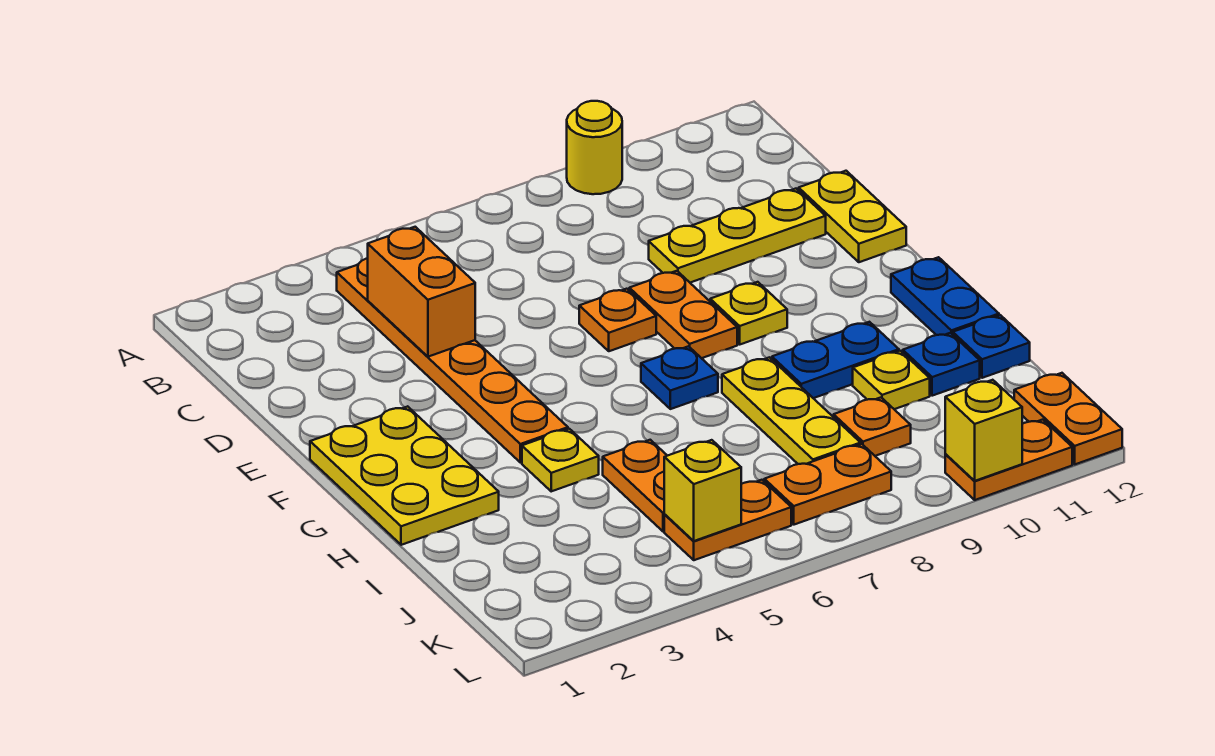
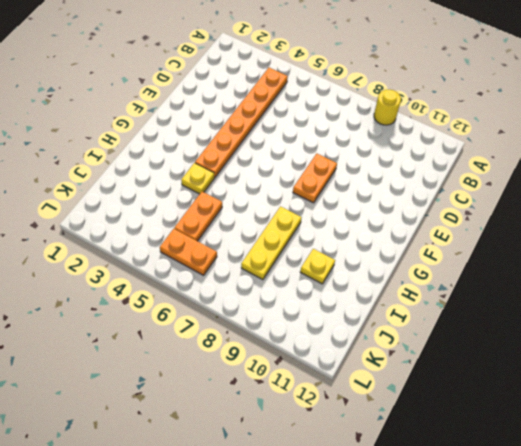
none -> yellow plate D9:D11 level 1
none -> yellow plate D12:E12 level 1
none -> orange plate E7 level 1

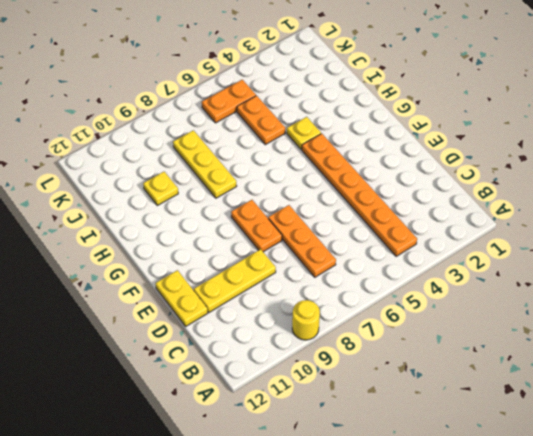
orange plate C7:E7 level 1 -> orange plate E7 level 1
none -> yellow plate F1:H2 level 1
none -> yellow plate F9 level 1
none -> blue plate G7 level 1

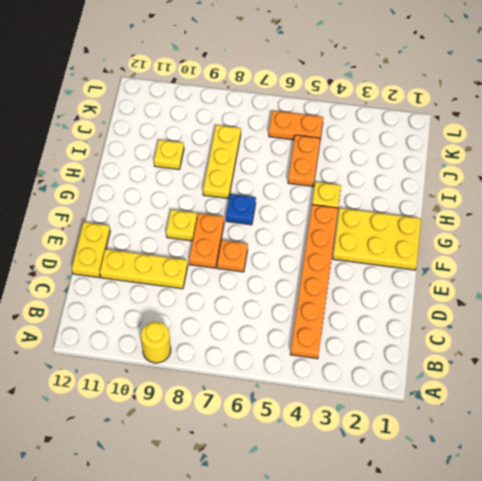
yellow plate F1:G3 level 1 -> yellow plate F1:H2 level 1
none -> blue plate G12:H12 level 1
none -> blue plate H9:H10 level 1
none -> blue plate I11 level 1

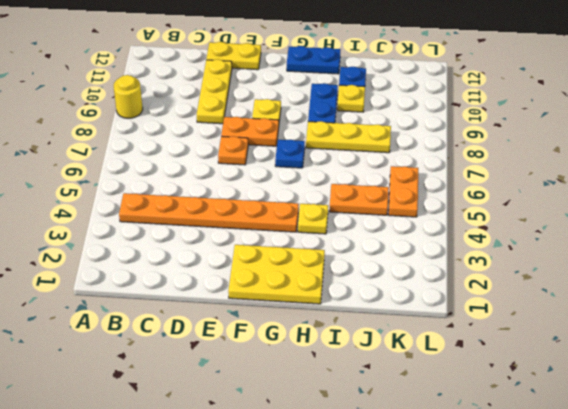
none -> blue plate I12 level 1
none -> orange plate J9 level 1
none -> orange plate K7:K8 level 1

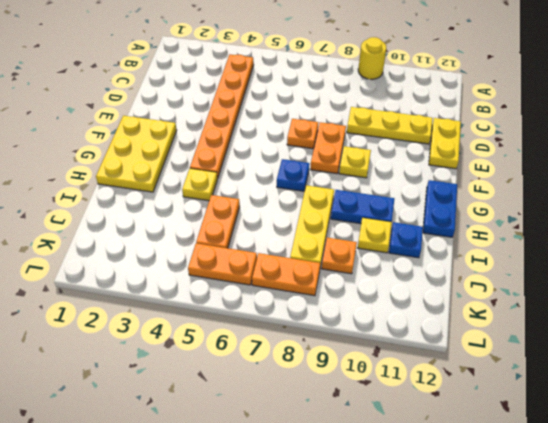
none -> blue plate I12 level 1
none -> orange plate K12:L12 level 1
none -> orange plate L10:L11 level 1

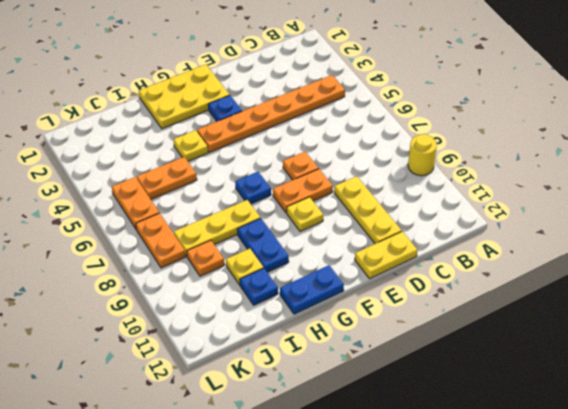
blue plate F3 level 1 -> blue plate I12 level 1
none -> orange plate K12:L12 level 1
none -> orange plate L10:L11 level 1
none -> orange brick C4:D4 level 2

